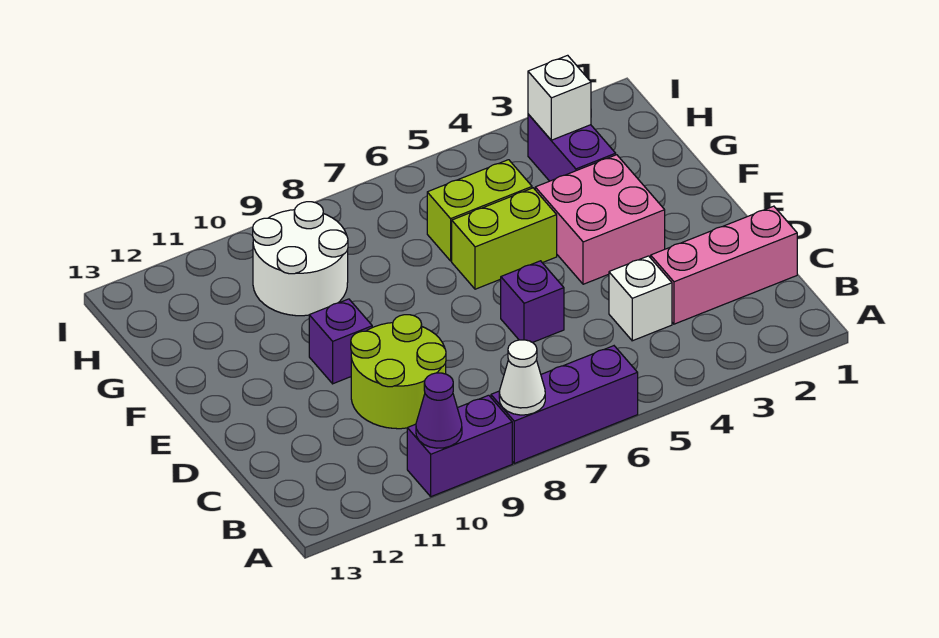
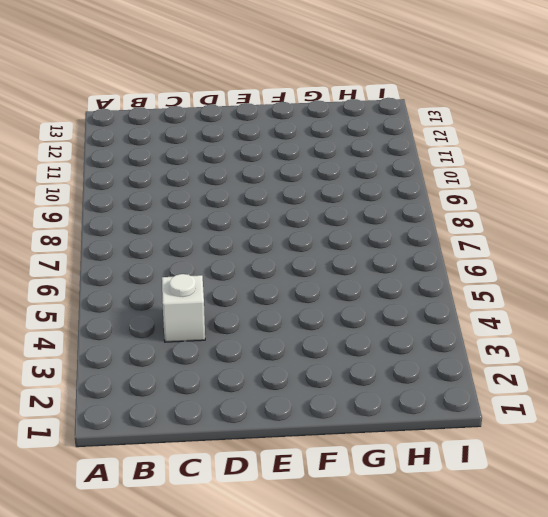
none -> purple brick A6:A8 level 1
none -> purple brick A9:A10 level 1
none -> pink brick C1:C3 level 1

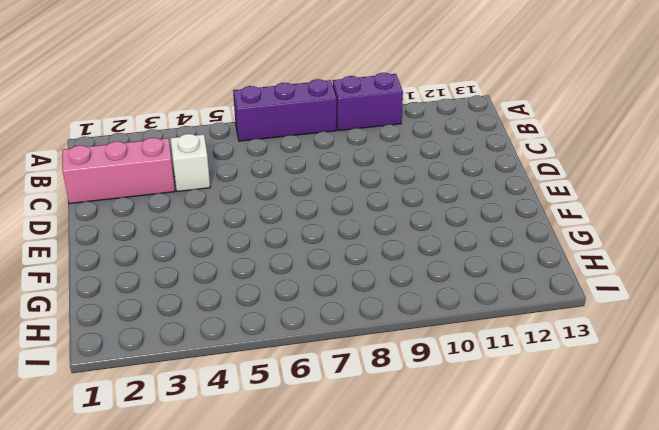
none -> lime round brick C9:D10 level 1
none -> purple brick D6 level 1
none -> pink brick E3:F4 level 1

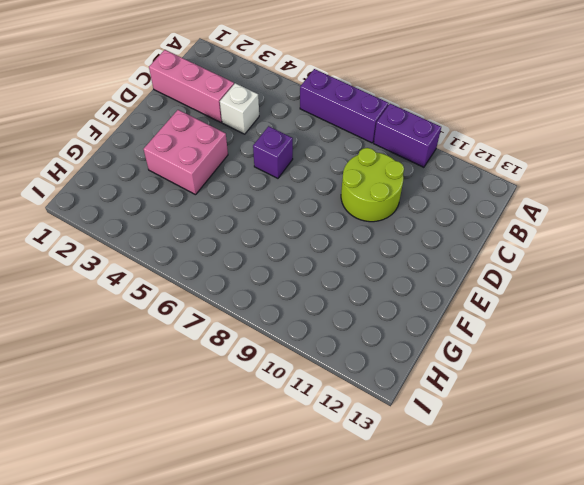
none -> purple brick E10 level 1
none -> lime brick F5:F6 level 1
none -> purple brick G3:H3 level 1

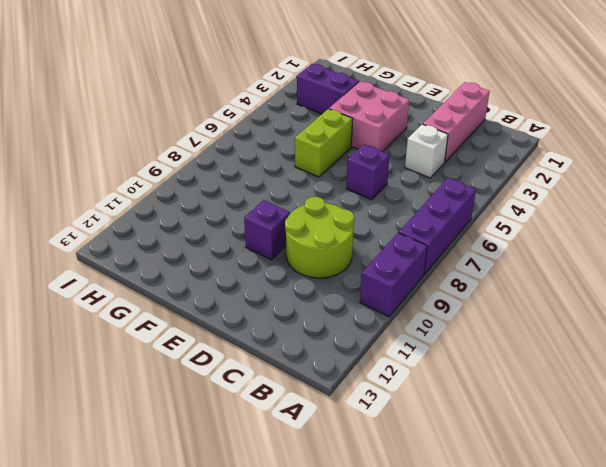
none -> lime brick G5:G6 level 1
none -> white round brick G9:H10 level 1
none -> white cone A8 level 2

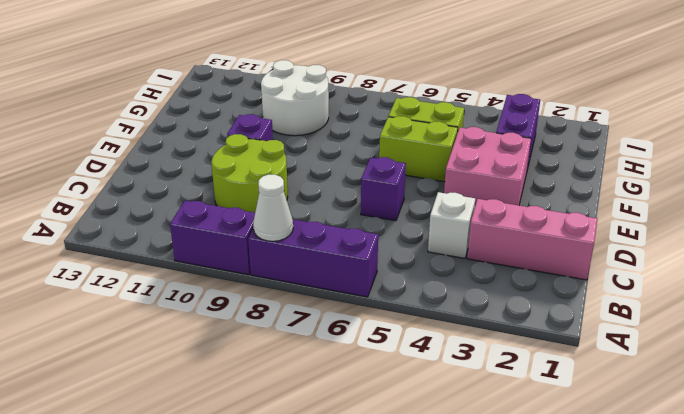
none -> purple cone A10 level 2
none -> white brick H3 level 2

